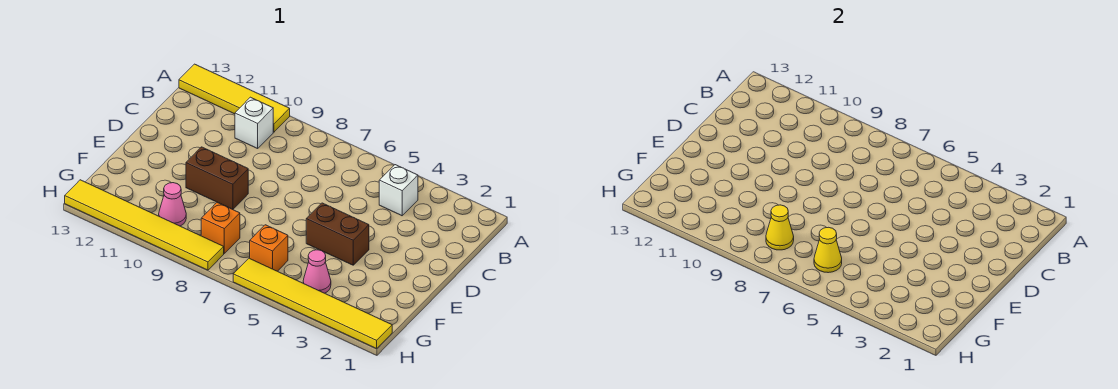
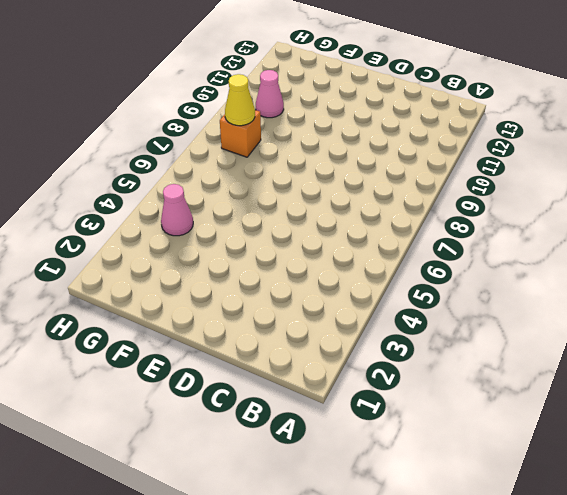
none -> yellow tile A10:A13 level 1
none -> white brick B4 level 1
none -> white brick B10 level 1

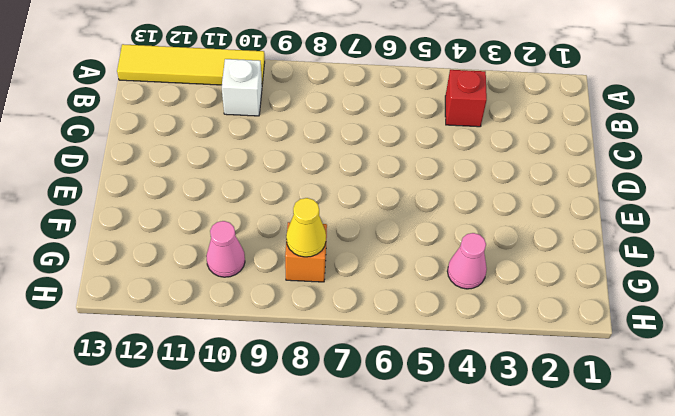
red brick B4 level 1 -> white brick B4 level 1
none -> brown brick E4:E5 level 1
none -> brown brick E9:E10 level 1
none -> orange brick G6 level 1

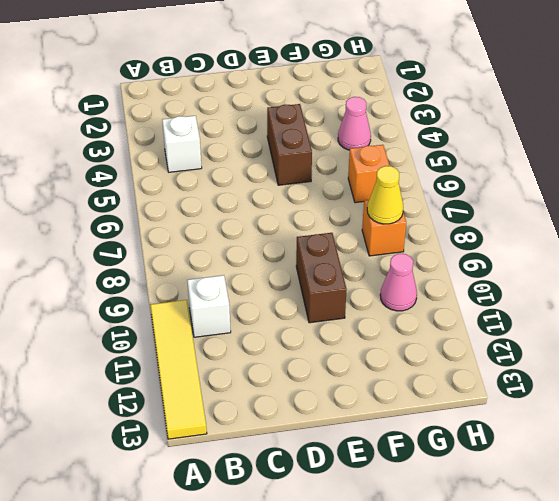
none -> yellow tile H1:H6 level 1
none -> yellow tile H8:H13 level 1
none -> yellow cone G6 level 2

